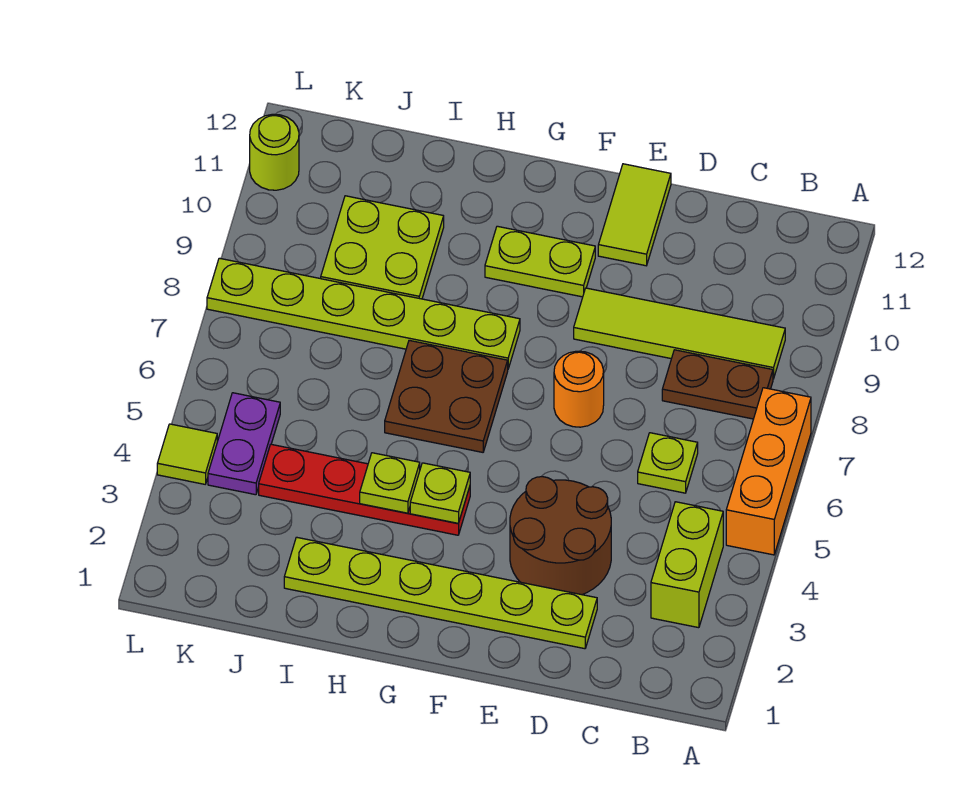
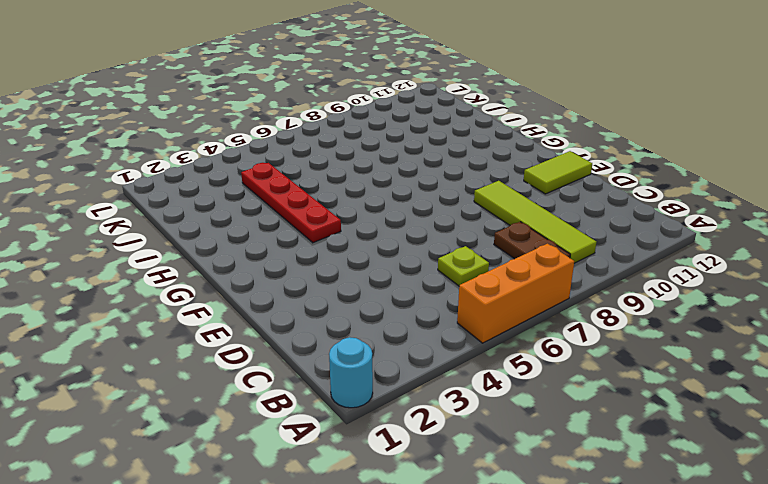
cyan round brick A1 level 1 -> none
none -> lime brick B3:B4 level 1
none -> lime plate D2:I2 level 1
none -> brown round brick D3:E4 level 1

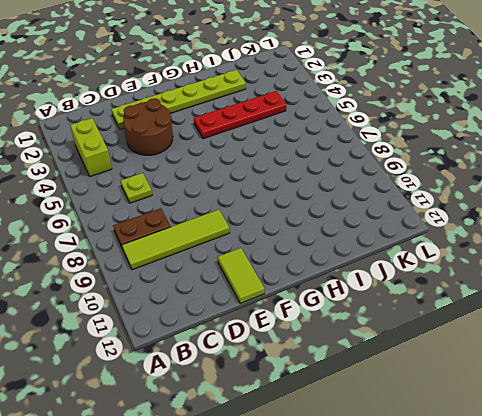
none -> orange brick A5:A7 level 1
none -> orange round brick E7 level 1
none -> lime plate F10:G10 level 1

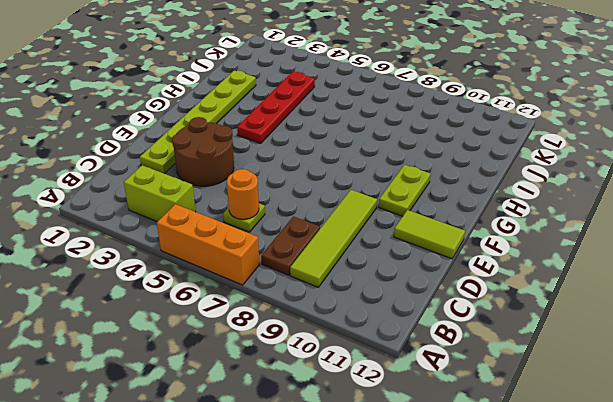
orange round brick C6 level 2 -> orange round brick E7 level 1
none -> brown plate G6:H7 level 1
none -> lime plate G8:L8 level 1
none -> lime plate I9:J10 level 1

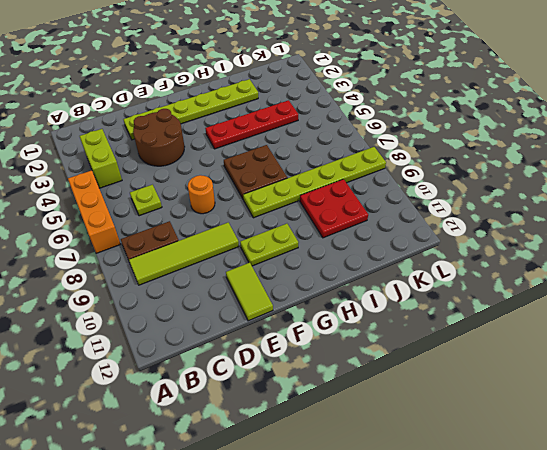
red plate I9:J10 level 1 -> lime plate I9:J10 level 1
none -> purple plate K4:K5 level 1
none -> lime tile L4 level 1
none -> lime round brick L11 level 1

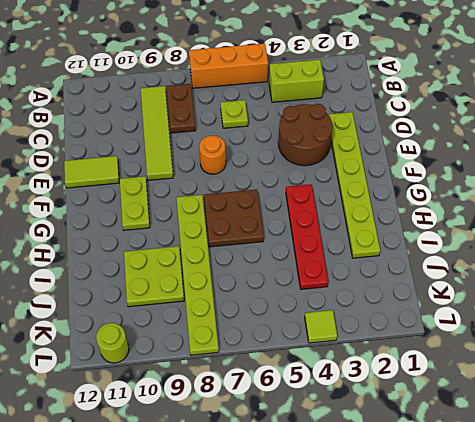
none -> purple plate K4:K5 level 1
none -> lime plate G4 level 2
none -> lime plate H4 level 2

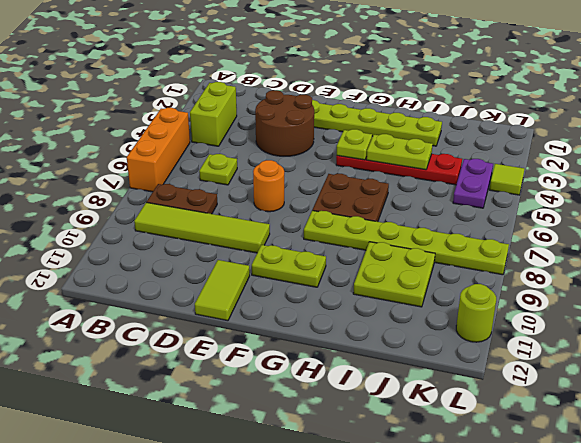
lime plate H4:I4 level 2 -> lime plate H4 level 2

